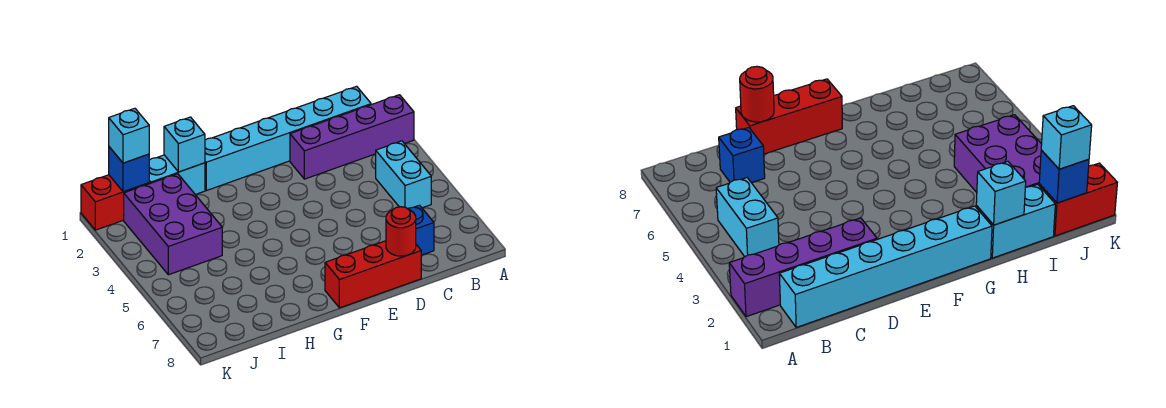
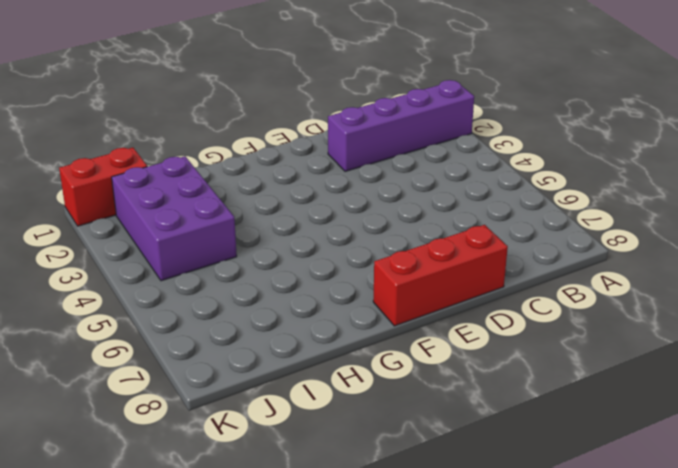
none -> cyan brick B1:G1 level 1
none -> cyan brick B4:B5 level 1
none -> blue brick C7 level 1

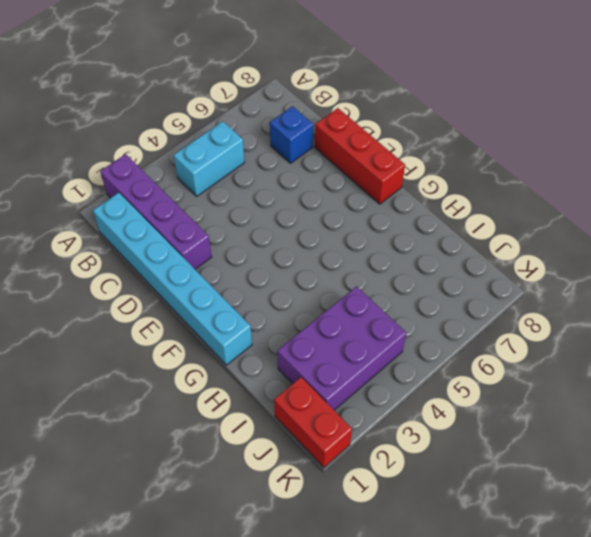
none -> cyan brick H1:I1 level 1
none -> red round brick D8 level 2
none -> cyan brick H1 level 2

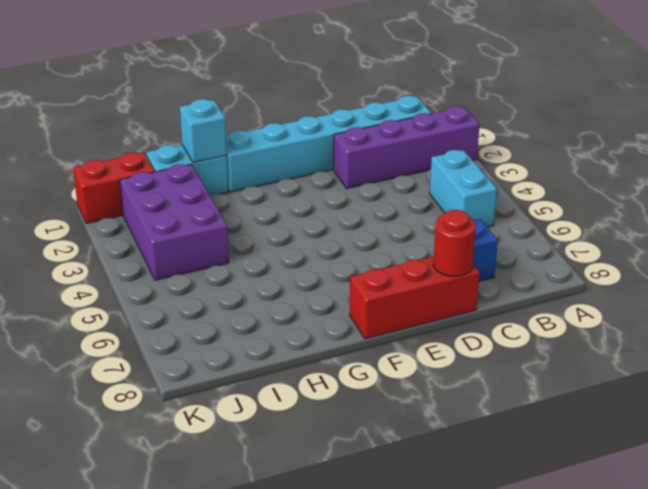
none -> blue brick J1 level 2
none -> cyan brick J1 level 3

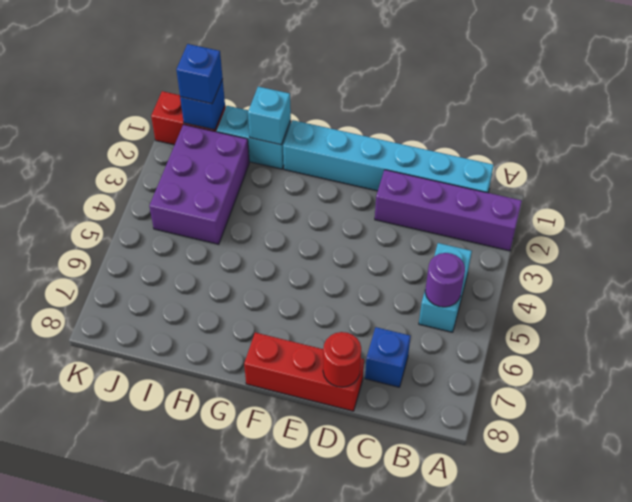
purple round brick B5 level 2 -> none
blue brick J1 level 3 -> cyan brick J1 level 3

